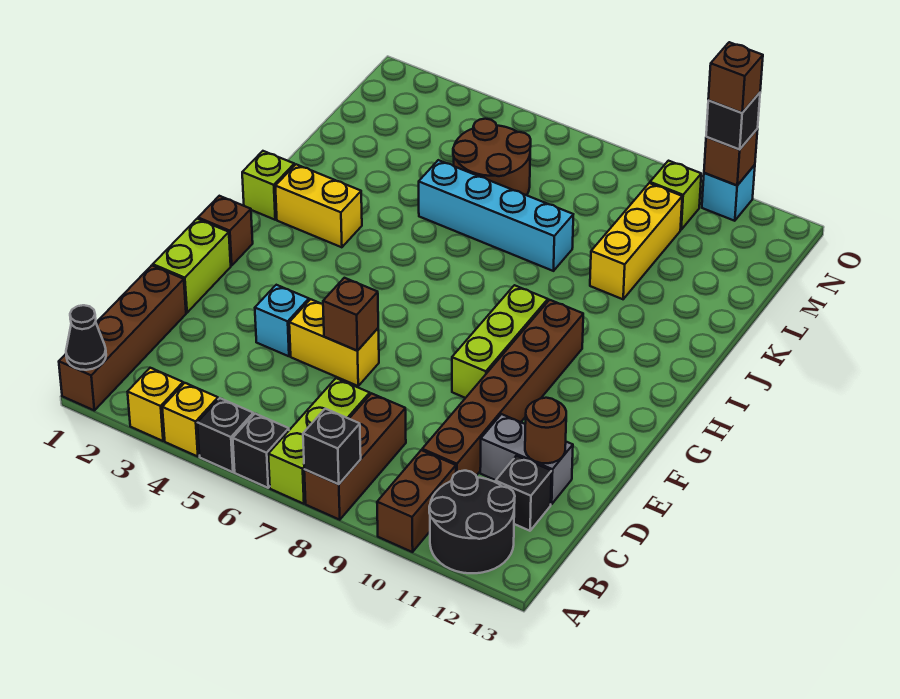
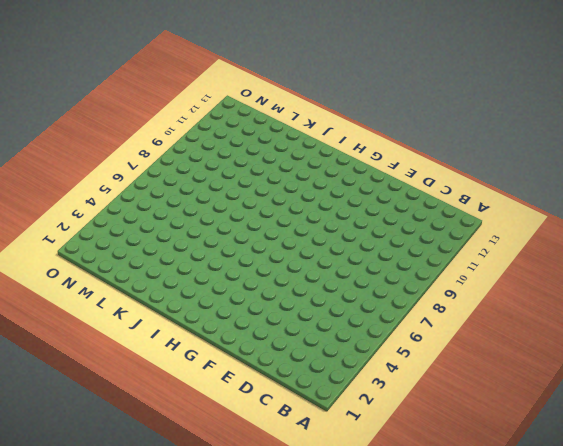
none -> brown brick A1:D1 level 1
none -> yellow brick A3 level 1
none -> yellow brick A4 level 1
none -> black brick A5 level 1

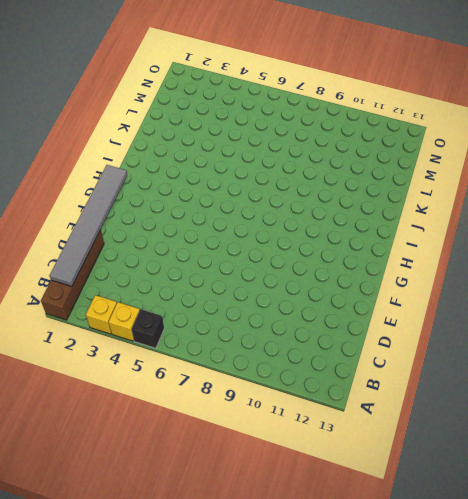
grey tile B1:G1 level 2 -> none
none -> black brick A6 level 1
none -> lime brick A7:C7 level 1
none -> brown brick A8:C8 level 1
none -> brown brick A10:B10 level 1

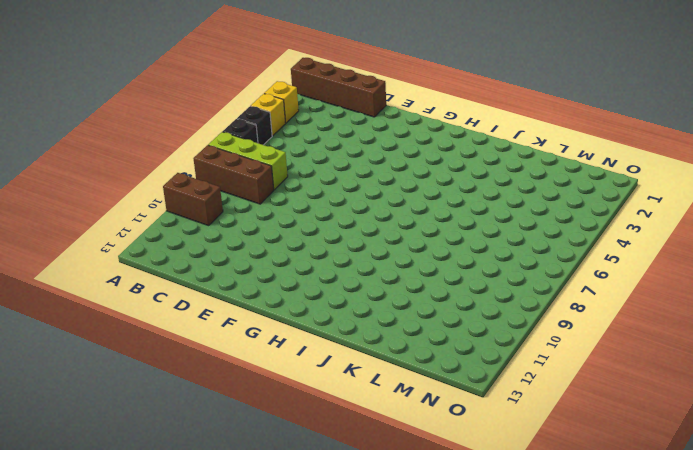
none -> black round brick A11:B12 level 1
none -> brown brick C10:H10 level 1
none -> black brick C12 level 1
none -> grey brick D11:D12 level 1

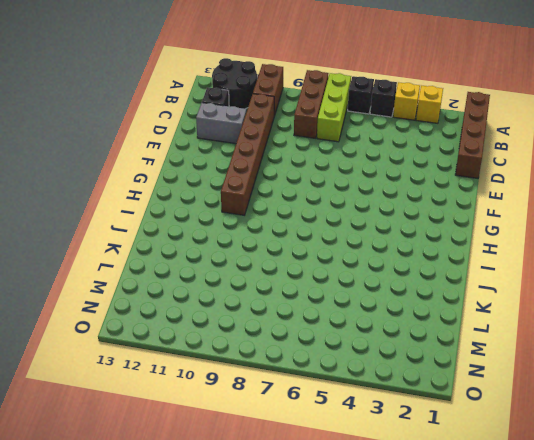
none -> lime brick E1:F1 level 1
none -> cyan brick E4 level 1
none -> yellow brick E5:E6 level 1
none -> lime brick F9:H9 level 1

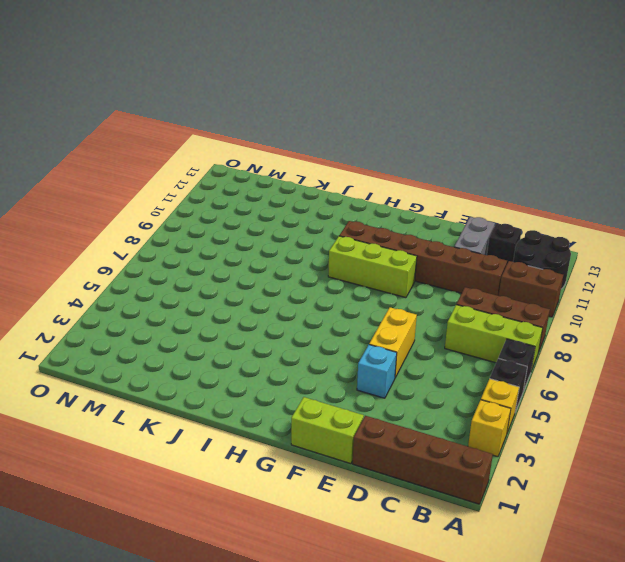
none -> brown brick G1 level 1
none -> lime brick I1 level 1
none -> yellow brick I2:I3 level 1
none -> cyan brick K5:K8 level 1

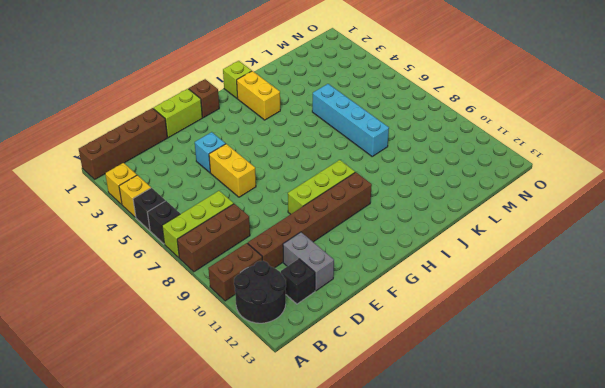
none -> yellow brick K10:M10 level 1
none -> brown round brick L5:M6 level 1
none -> lime brick N10 level 1
none -> cyan brick O11 level 1

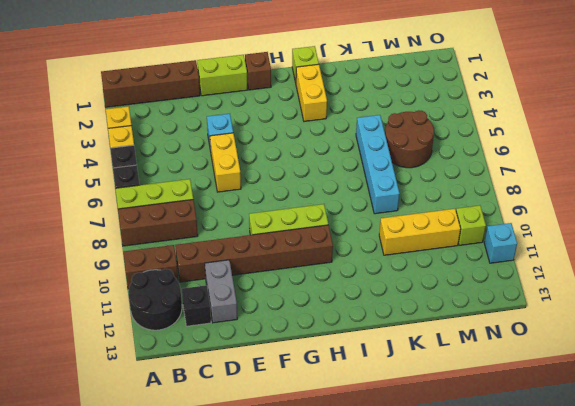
none -> black cone A1 level 2
none -> black brick A8 level 2
none -> brown round brick D12 level 2
none -> brown brick E6 level 2

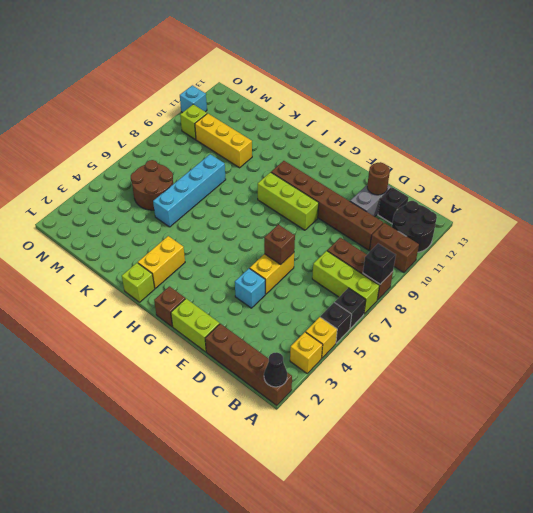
none -> brown brick O11 level 2
none -> black brick O11 level 3
none -> brown brick O11 level 4

